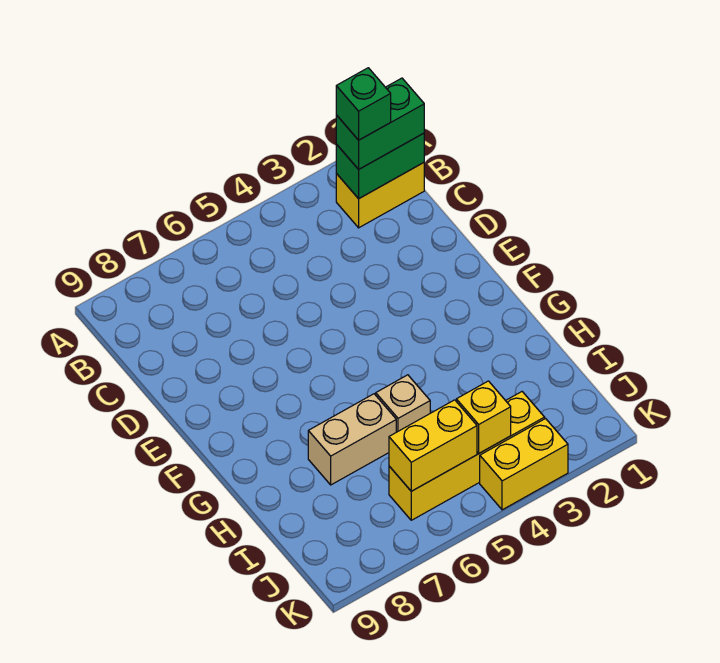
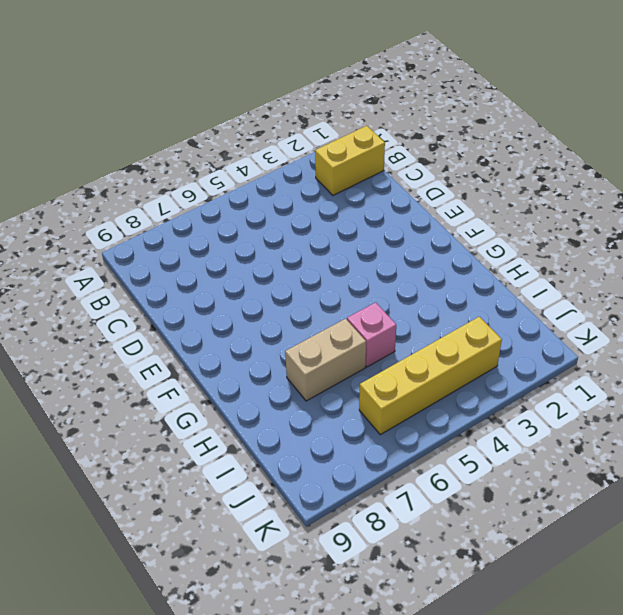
pink brick H5 level 1 -> tan brick H5 level 1
none -> yellow brick K3:K4 level 1
none -> green brick B1:B2 level 2

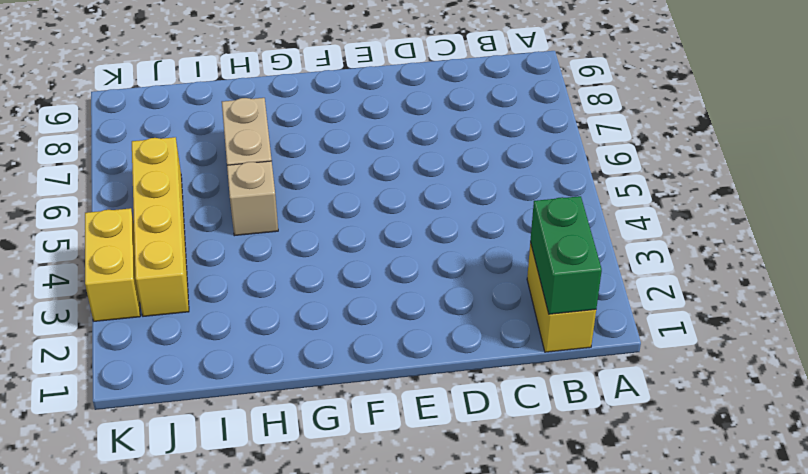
none -> yellow brick J4 level 2
none -> yellow brick J5:J6 level 2

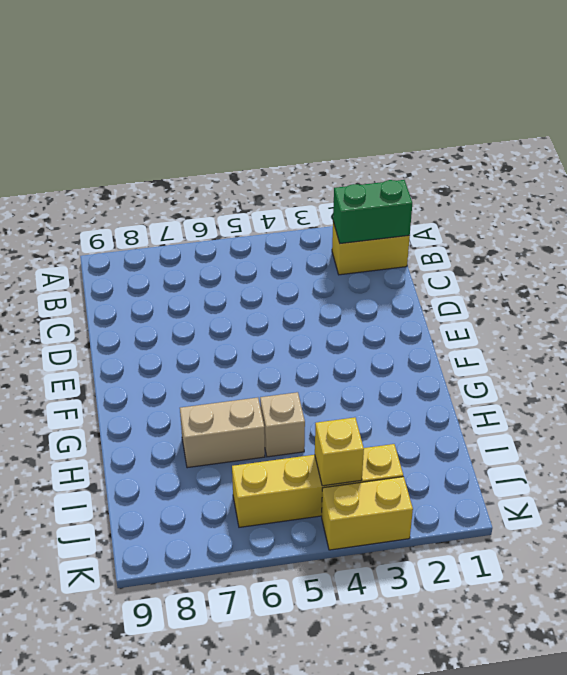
none -> yellow brick J5:J6 level 2
none -> green brick B1:B2 level 3

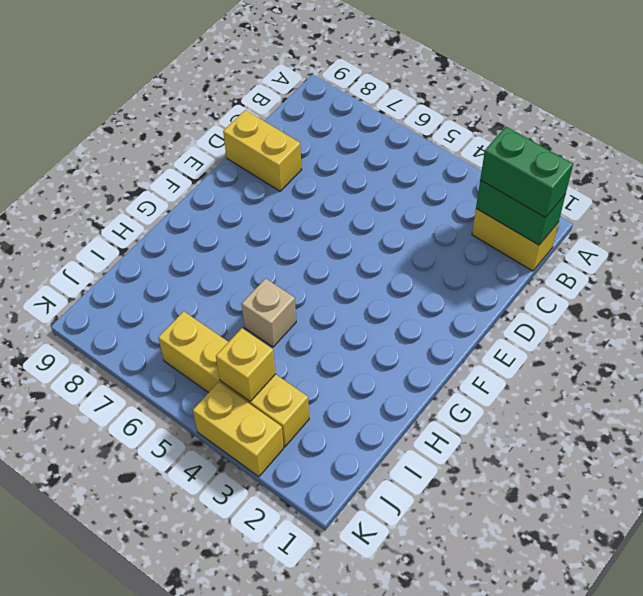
yellow brick D8:D9 level 1 -> yellow brick J5:J6 level 2
none -> tan brick H6:H7 level 1
none -> green brick B2 level 4

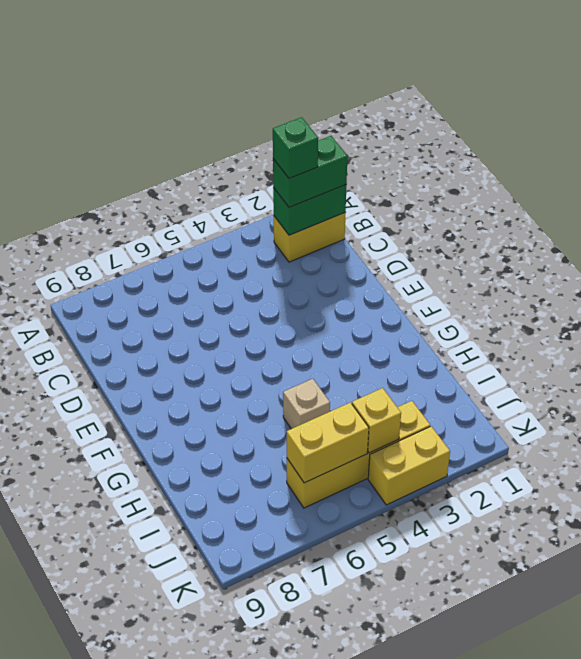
none -> tan brick H6:H7 level 1

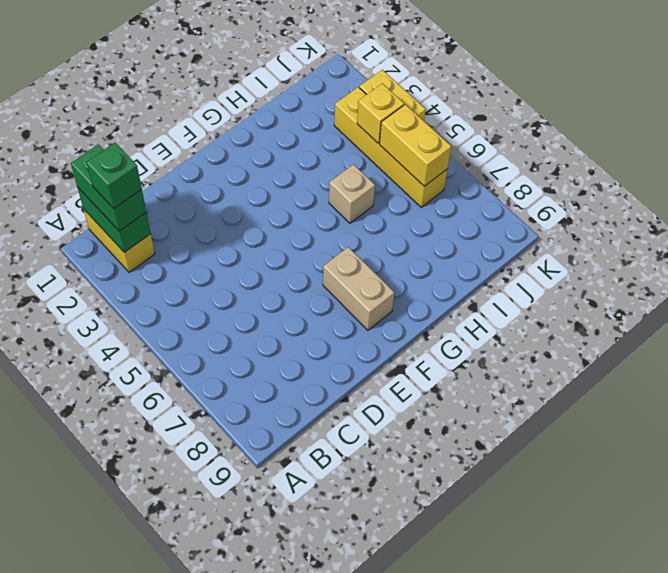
tan brick F7:F8 level 1 -> tan brick H6:H7 level 1

